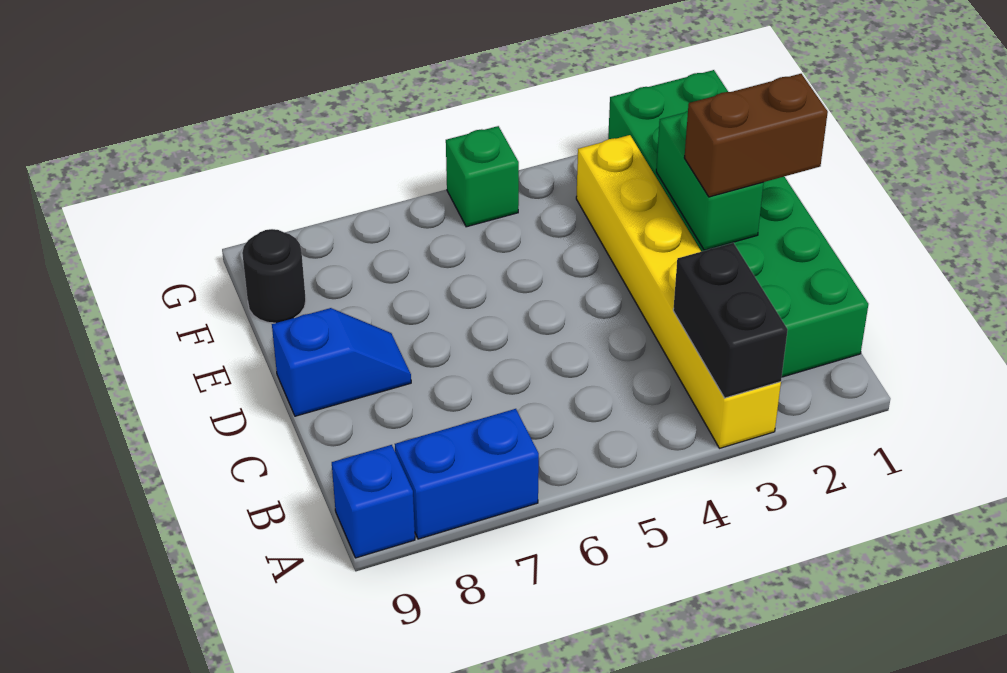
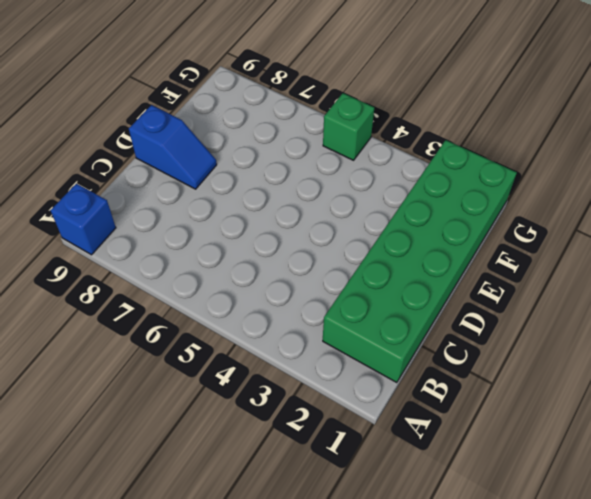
none -> yellow brick A3:F3 level 1
none -> blue brick A7:A8 level 1

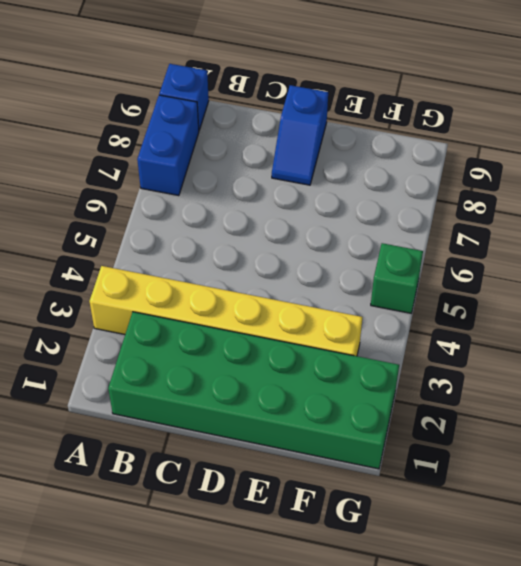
none -> black round brick F9 level 1
none -> black brick A3:B3 level 2

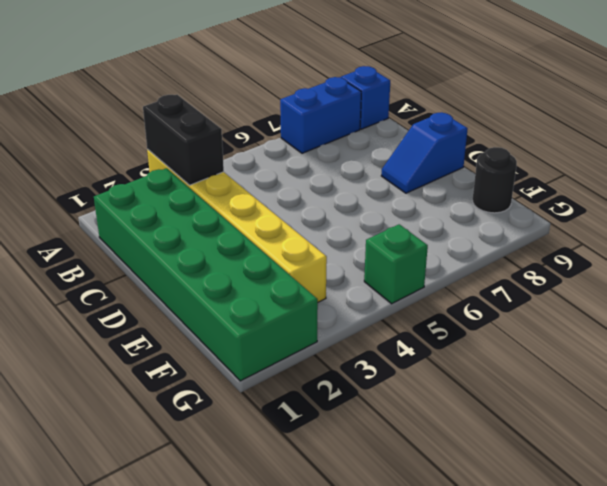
none -> green brick D2:E2 level 2
none -> brown brick D1:D2 level 3

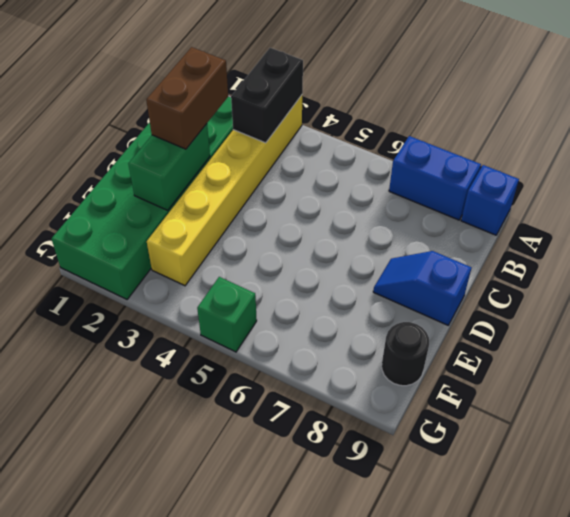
brown brick C2:D2 level 3 -> brown brick D1:D2 level 3

